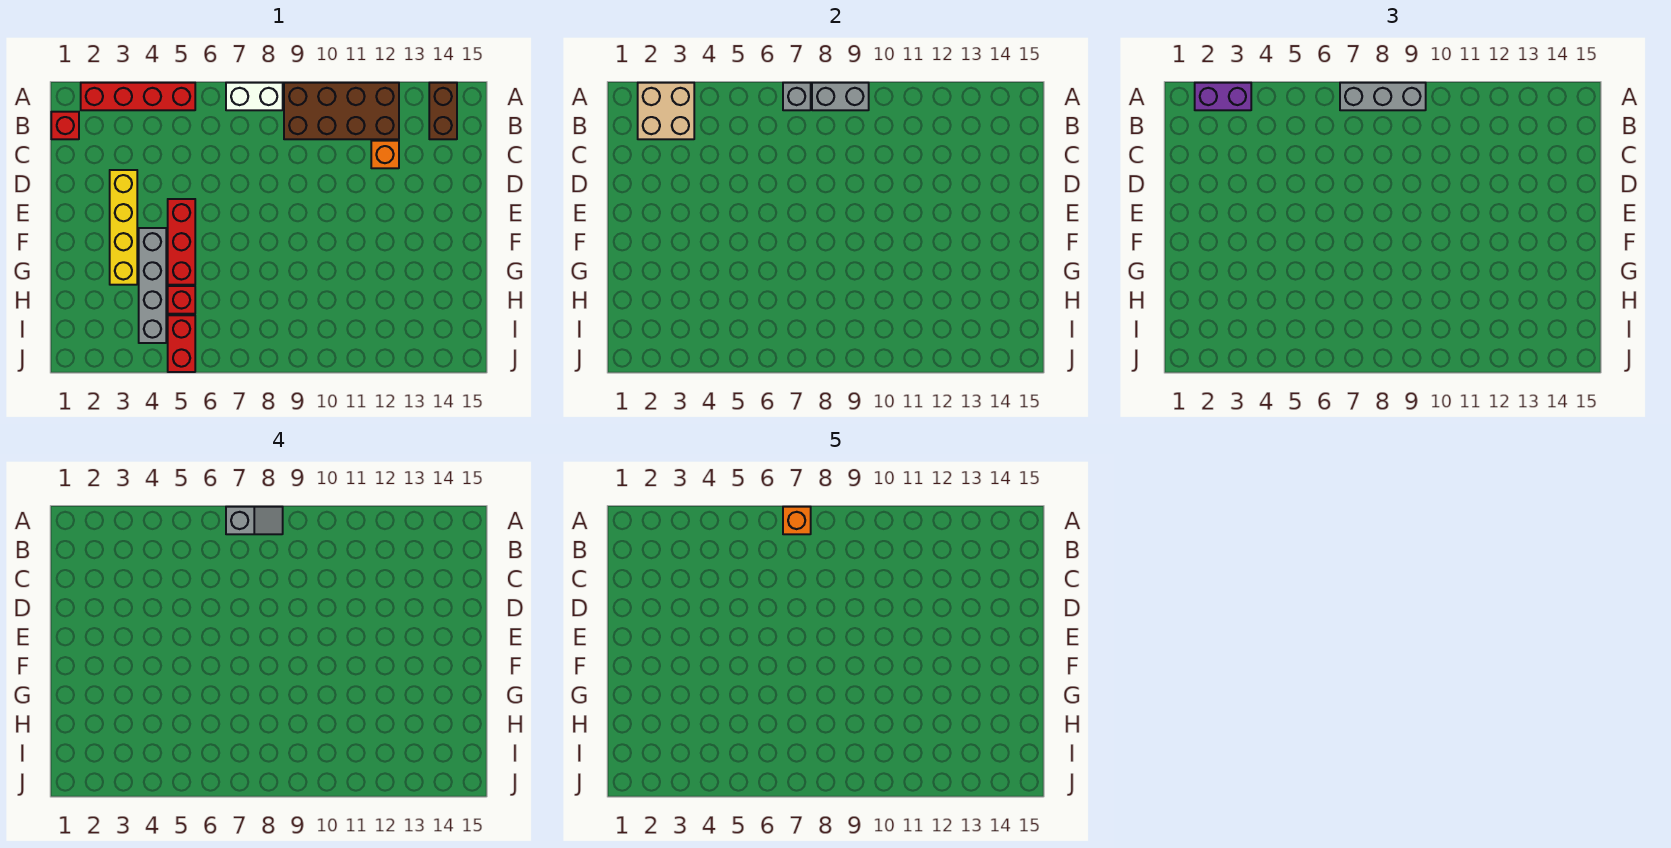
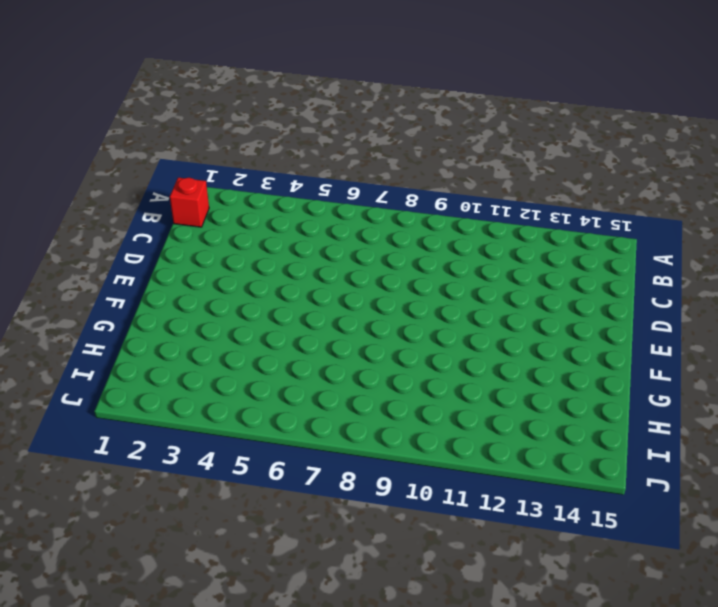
none -> red brick A2:A5 level 1
none -> white brick A7:A8 level 1
none -> brown brick A9:B12 level 1

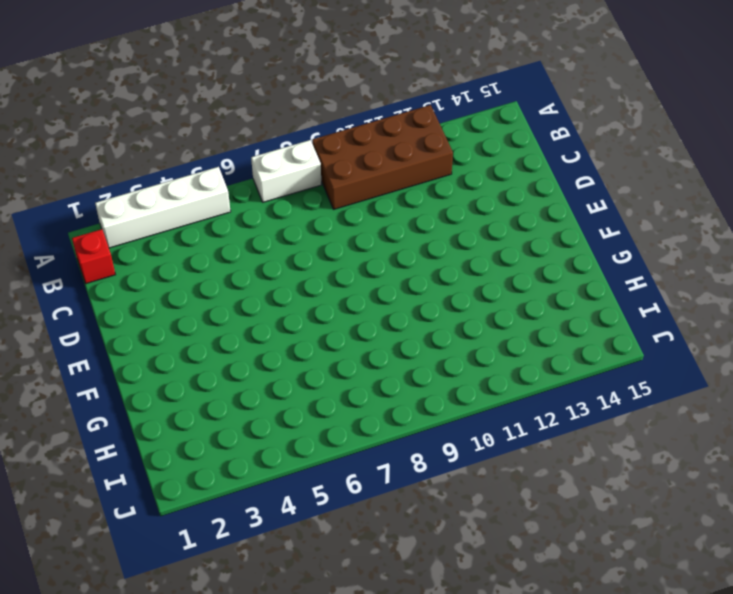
white brick A2:A5 level 1 -> red brick A2:A5 level 1
none -> brown brick A14:B14 level 1
none -> orange brick C12 level 1
none -> yellow brick D3:G3 level 1

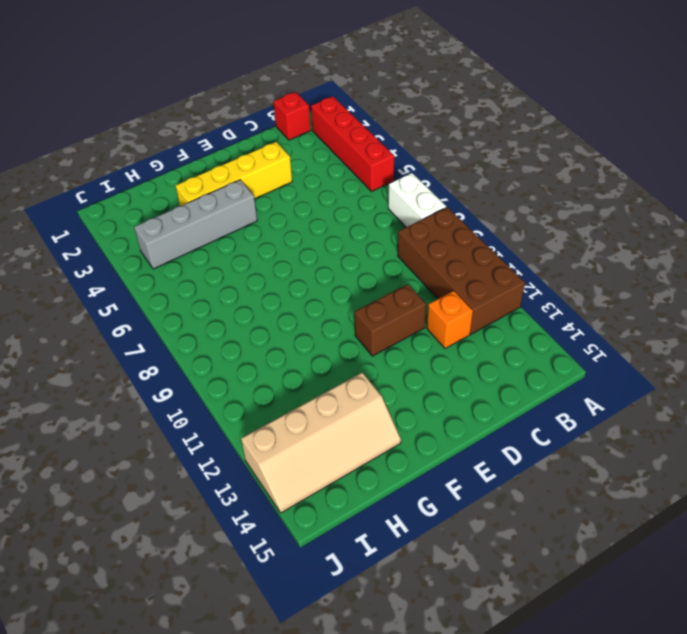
brown brick D11:E11 level 1 -> brown brick A14:B14 level 1
tan slope G13:J14 level 1 top 13 -> none
none -> red brick E5:G5 level 1
none -> red brick H5 level 1
none -> red brick I5:J5 level 1

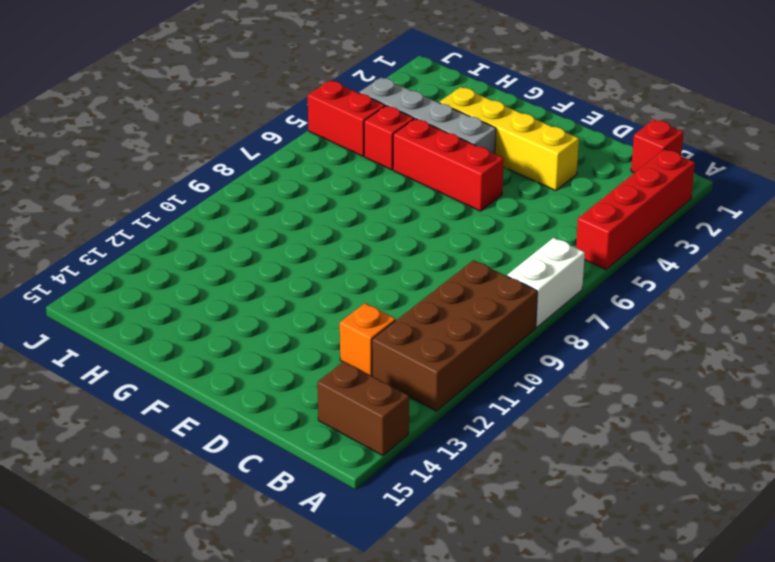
none -> tan brick A2:B3 level 2
none -> grey brick A7 level 2
none -> grey brick A8:A9 level 2

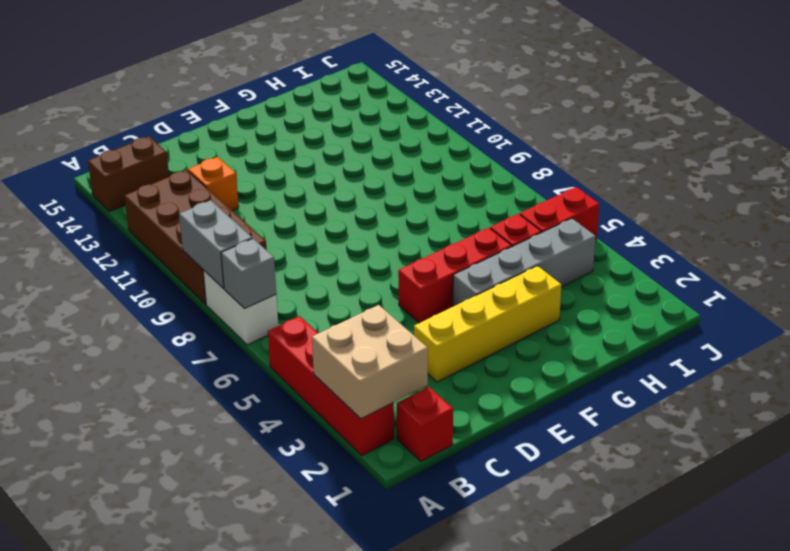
none -> purple brick A2:A3 level 3
none -> grey brick A7:A9 level 3
none -> grey slope A7:A8 level 4 top 7

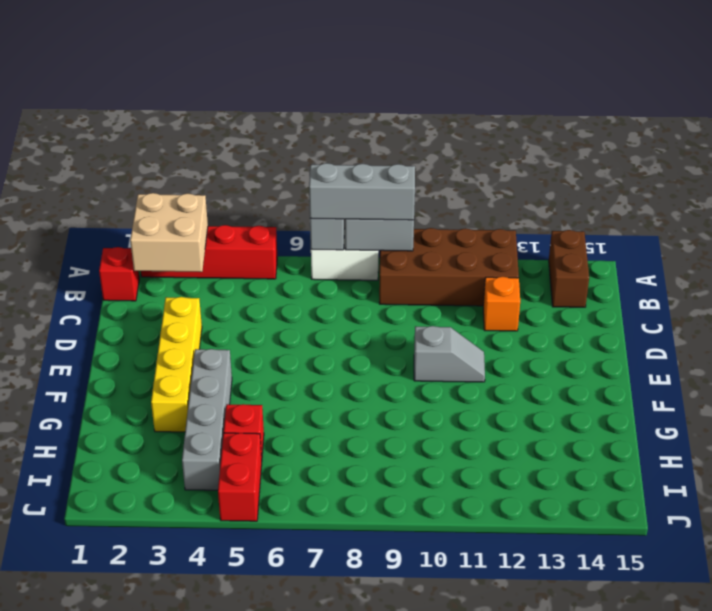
grey slope E10:E11 level 1 top 10 -> grey slope A7:A8 level 4 top 7
none -> red brick E5:G5 level 1
none -> purple brick A2:A3 level 3
none -> orange brick A7 level 5

